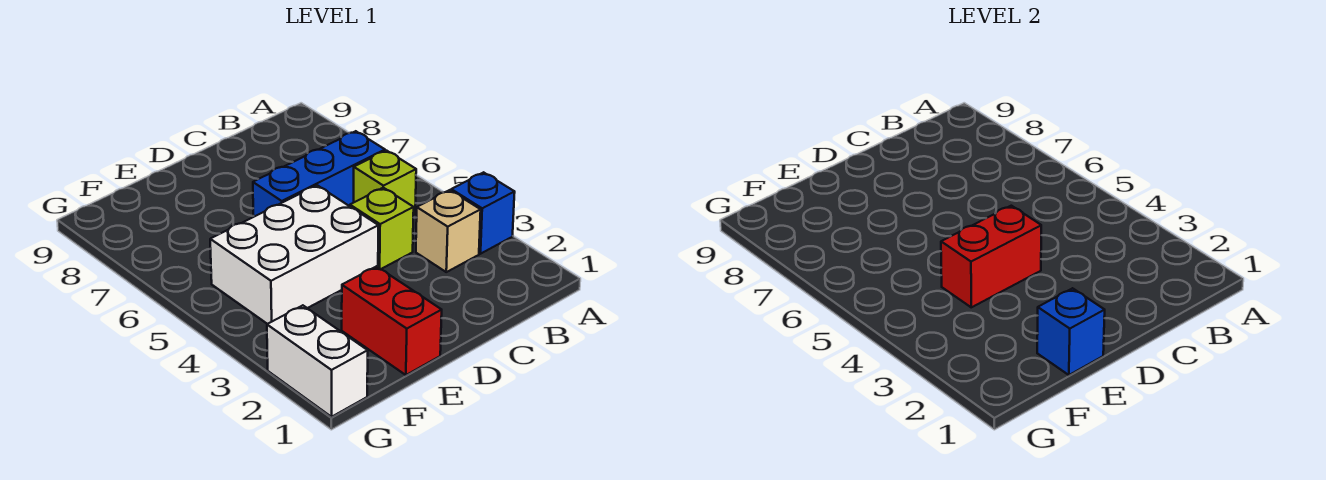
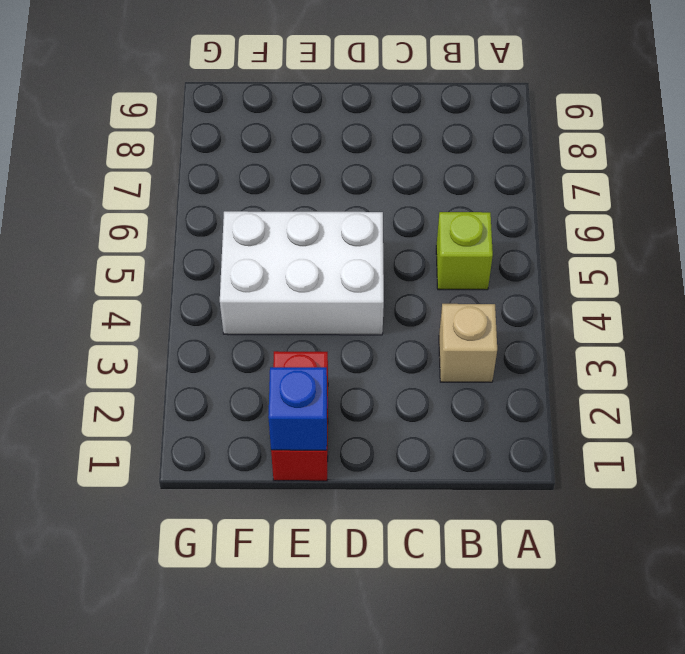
none -> blue brick A3 level 1
none -> blue brick B6:D6 level 1

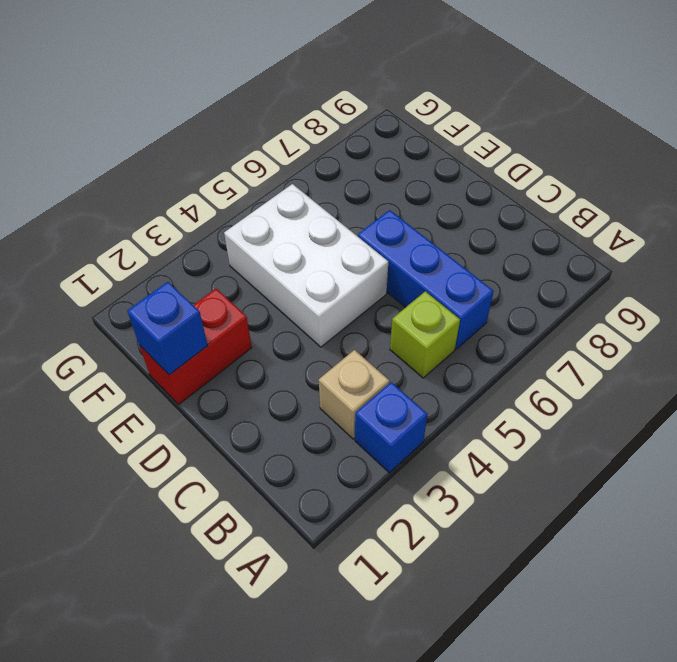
none -> lime brick C4 level 1
none -> white brick G1:G2 level 1

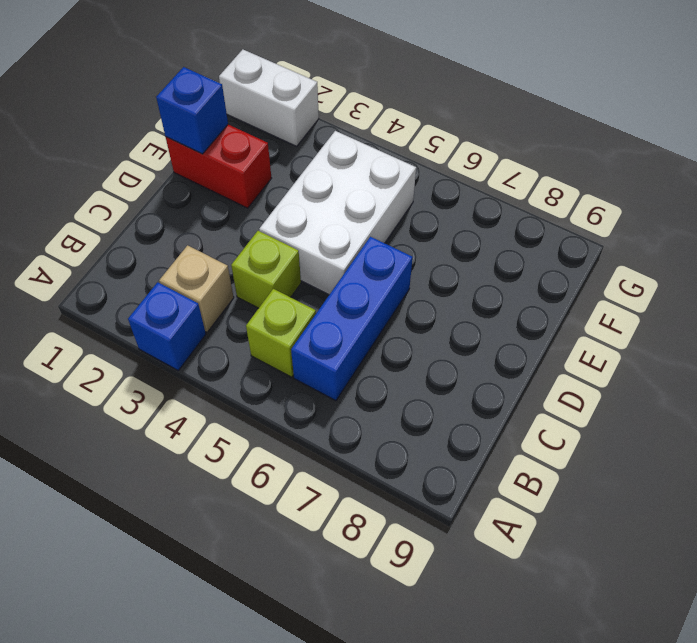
none -> red brick D4:E4 level 2

